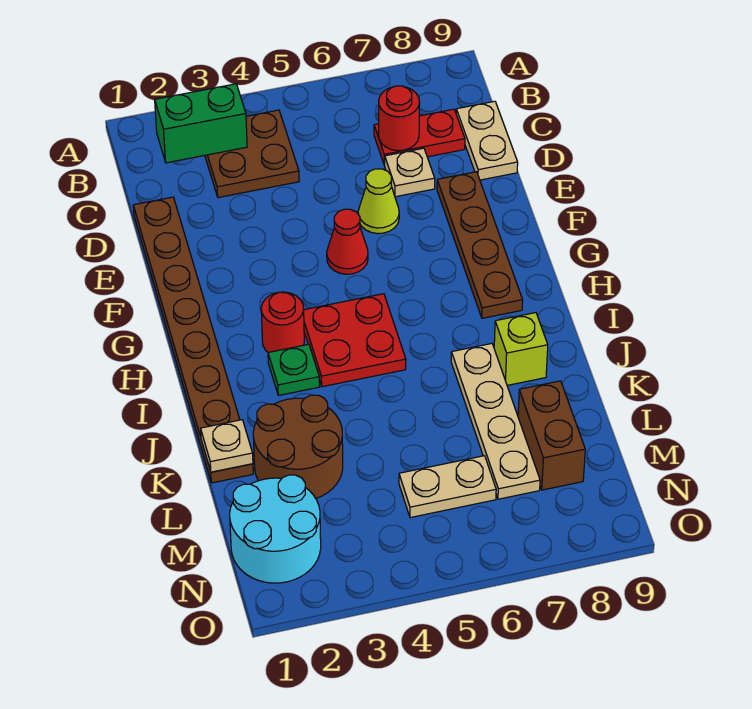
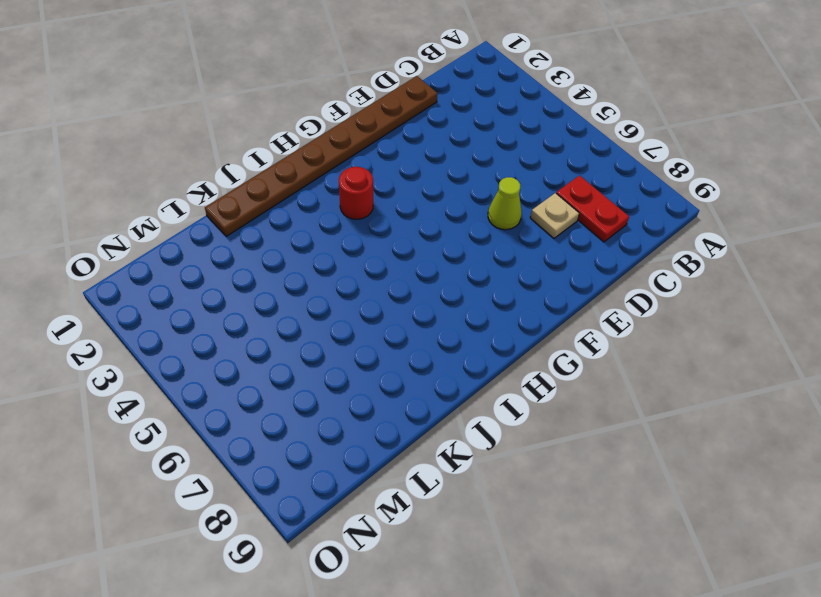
none -> brown plate B3:C4 level 1
none -> tan plate C9:D9 level 1
none -> brown plate E8:H8 level 1

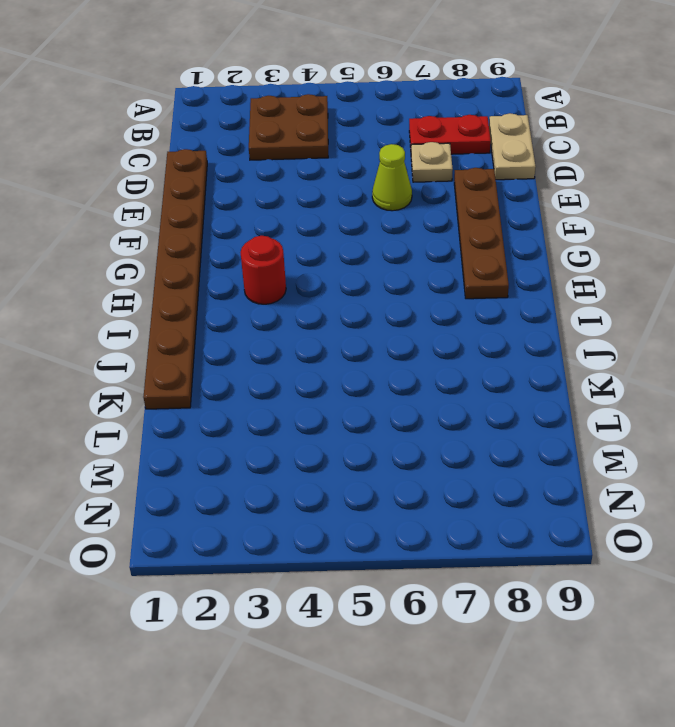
none -> red cone F5 level 1
none -> red plate H4:I5 level 1
none -> green plate I3 level 1

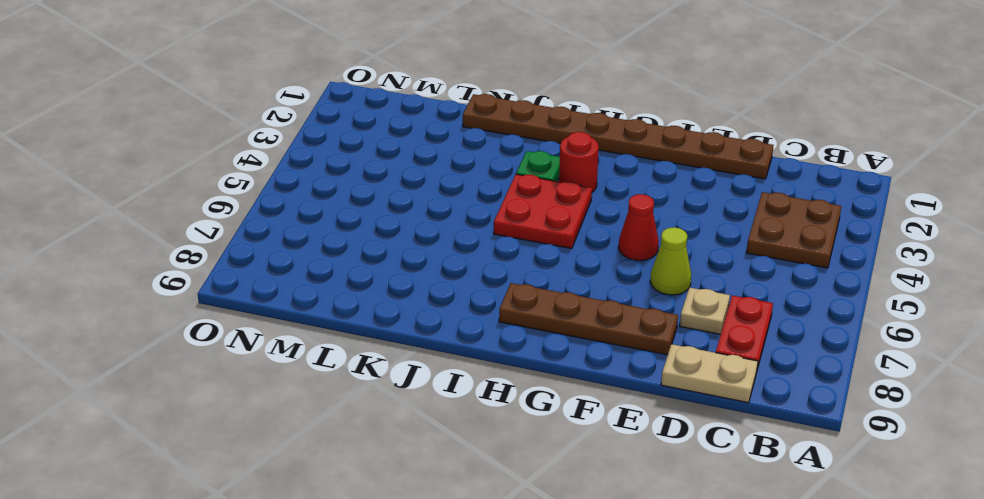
none -> tan plate J7:M7 level 1
none -> lime brick J8 level 1
none -> brown round brick K2:L3 level 1

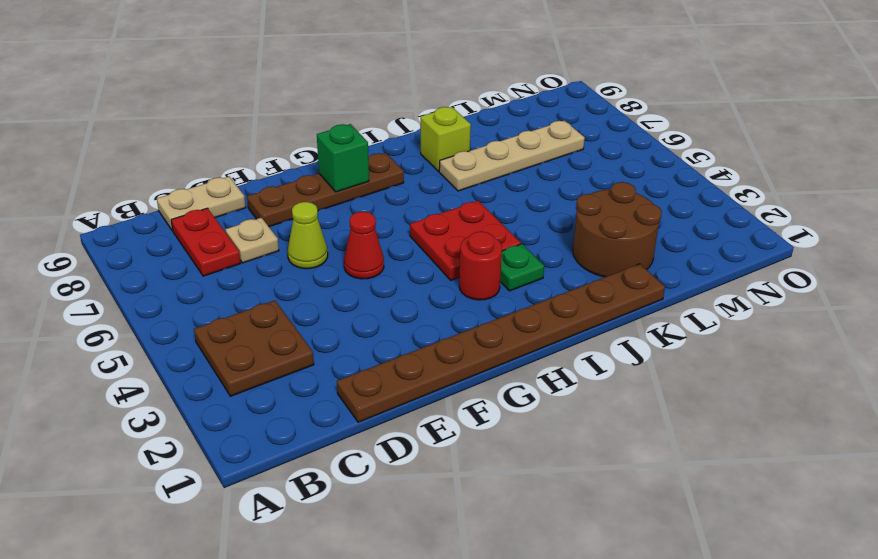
green brick G8 level 2 -> none
none -> brown brick L8:M8 level 1
none -> cyan round brick M1:N2 level 1
none -> tan plate M5:M6 level 1

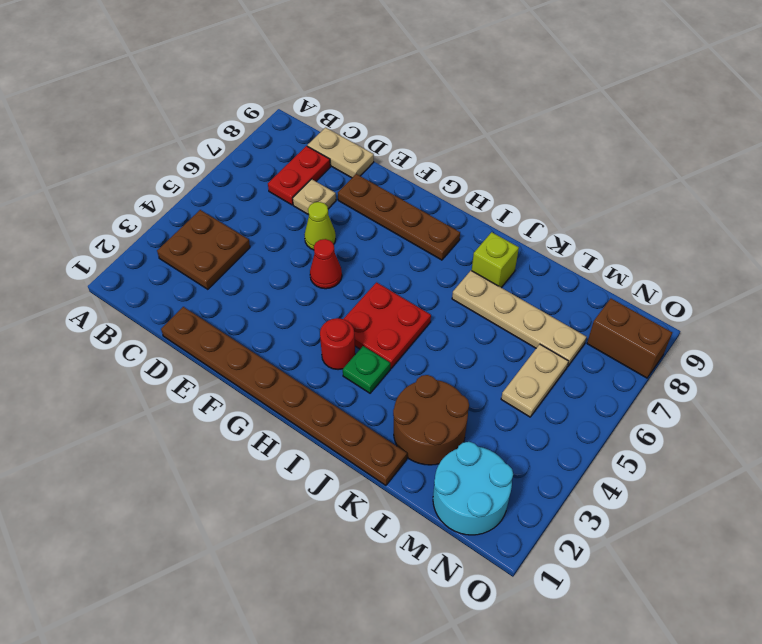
brown brick N8:O8 level 1 -> brown brick L8:M8 level 1
none -> green brick B2:B3 level 2
none -> red round brick C7 level 2
none -> tan plate K1 level 2

